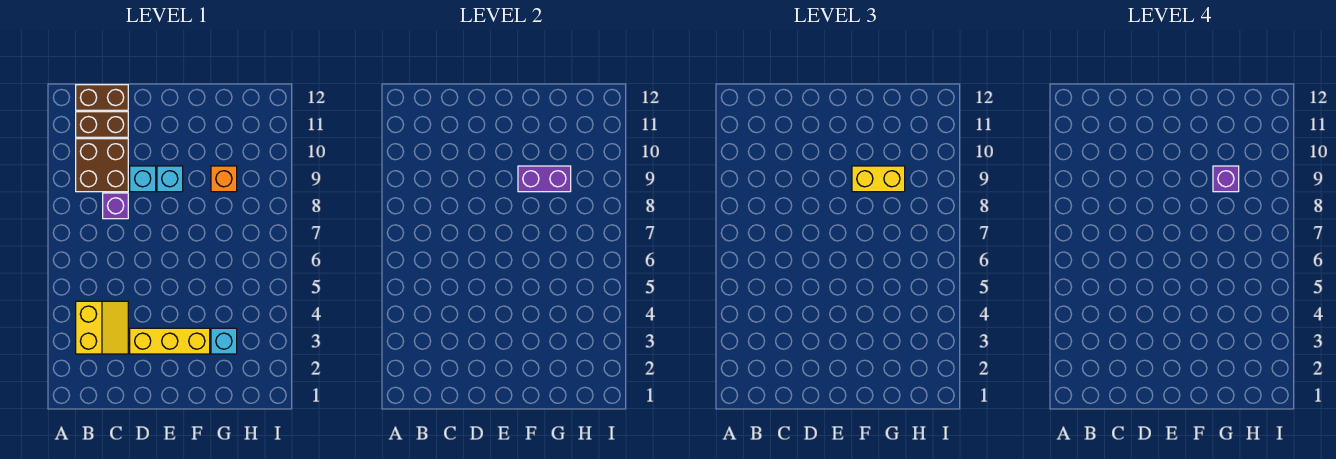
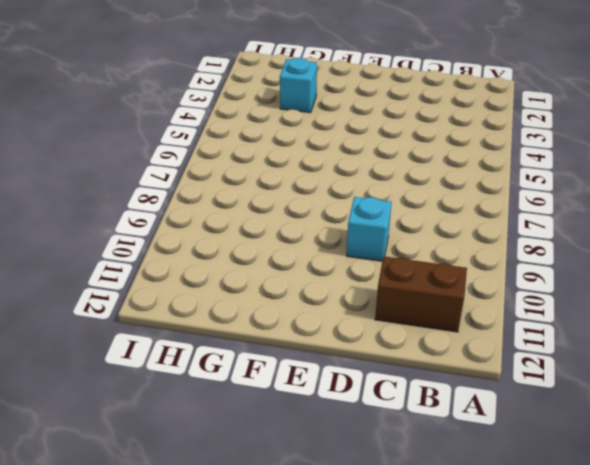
none -> yellow slope B3:C4 level 1 top B
none -> brown brick B9:C10 level 1
none -> brown brick B12:C12 level 1

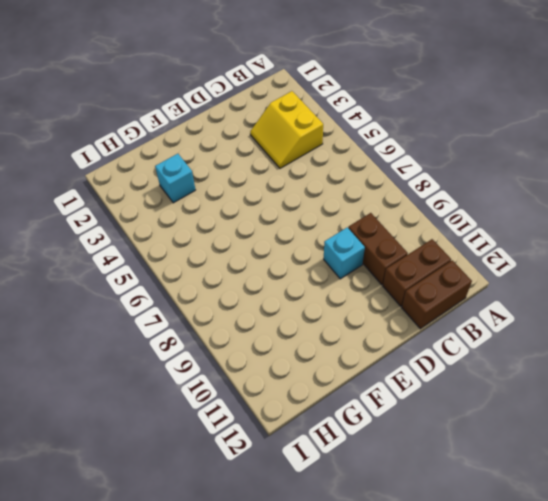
brown brick C9:C10 level 1 -> brown brick B9:C10 level 1
none -> purple brick C8 level 1
none -> yellow brick D3:F3 level 1
none -> cyan brick E9 level 1

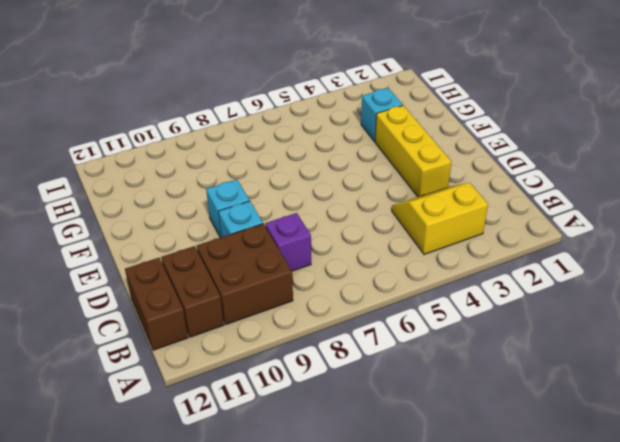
none -> orange brick G9 level 1
none -> purple brick F9:G9 level 2
none -> yellow brick F9:G9 level 3

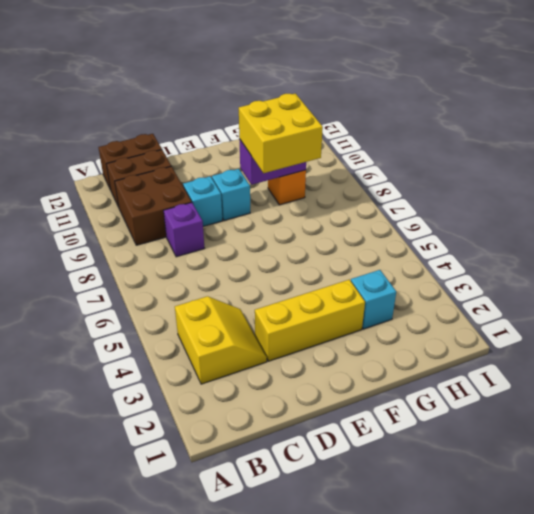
yellow brick F8:G9 level 3 -> yellow brick F9:G9 level 3
none -> purple brick G9 level 4

